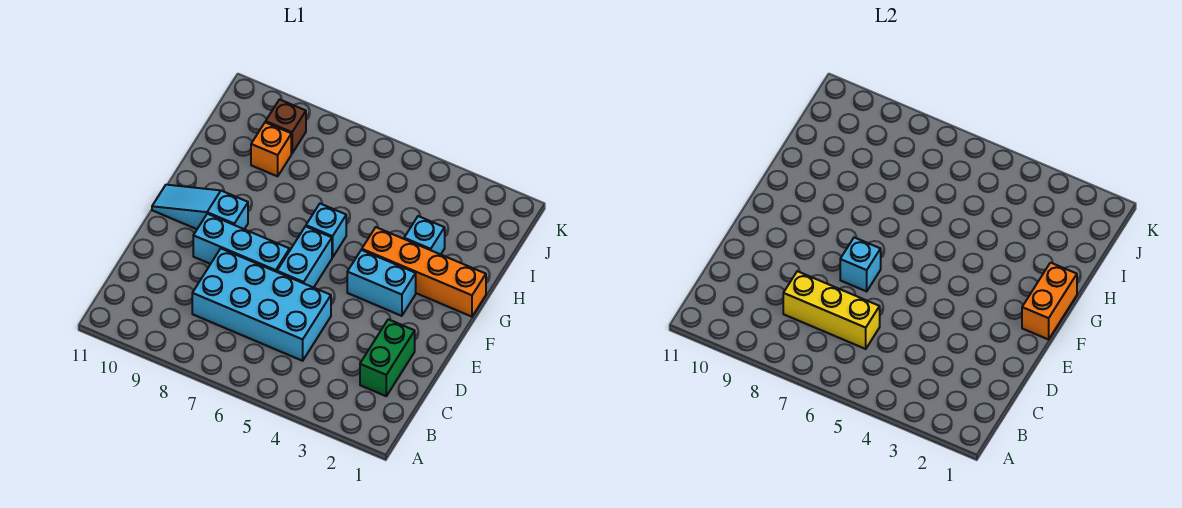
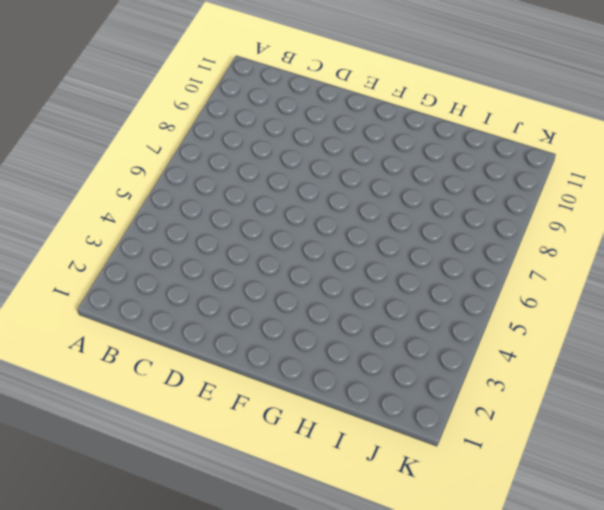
none -> green brick C2:D2 level 1
none -> cyan brick C5:D8 level 1
none -> cyan brick E6:F6 level 1

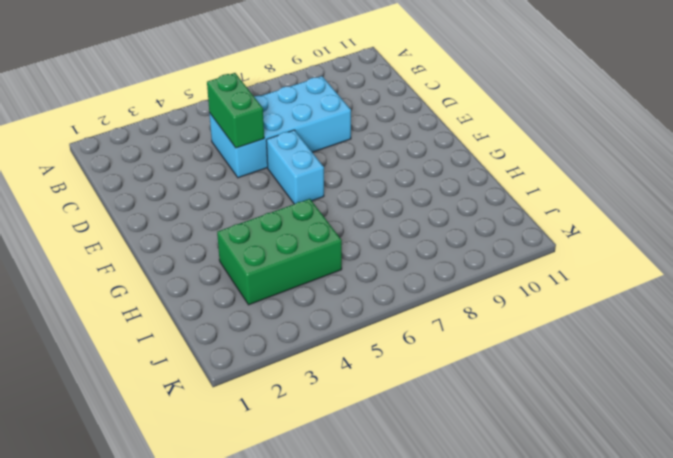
green brick C5:D5 level 2 -> green brick C2:D2 level 1
green brick H3:I5 level 1 -> cyan brick H3 level 1
none -> cyan brick E7:E9 level 1
none -> cyan brick F3:F4 level 1
none -> cyan slope F9:F11 level 1 top 9

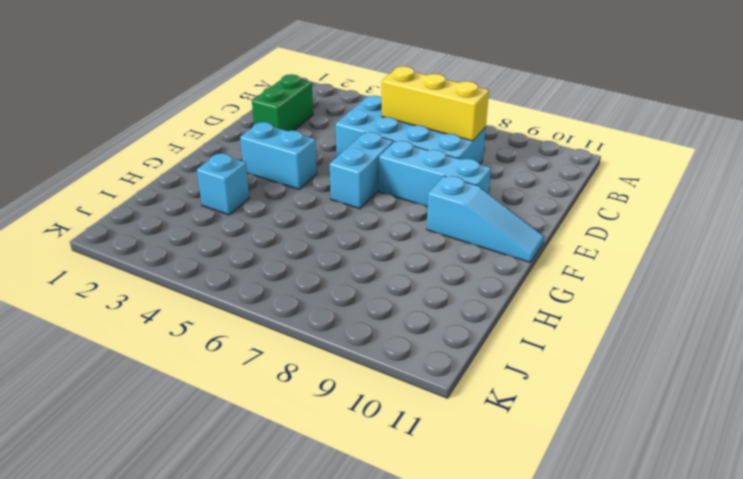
none -> orange brick G1:G4 level 1
none -> cyan brick G6 level 1
none -> orange brick I9 level 1

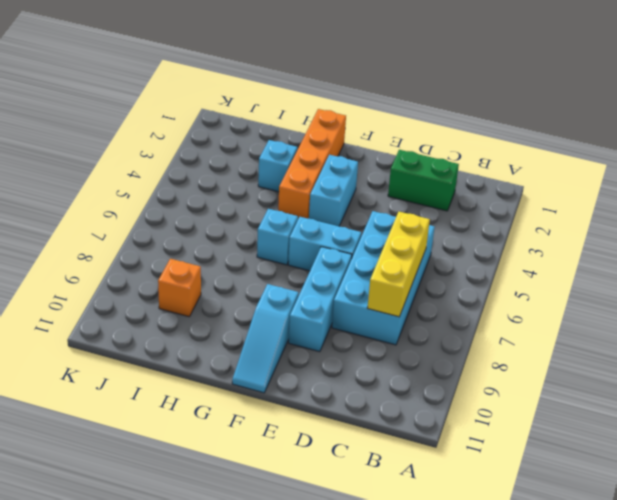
none -> brown brick J9 level 1
none -> cyan brick E7 level 2
none -> orange brick F1:G1 level 2

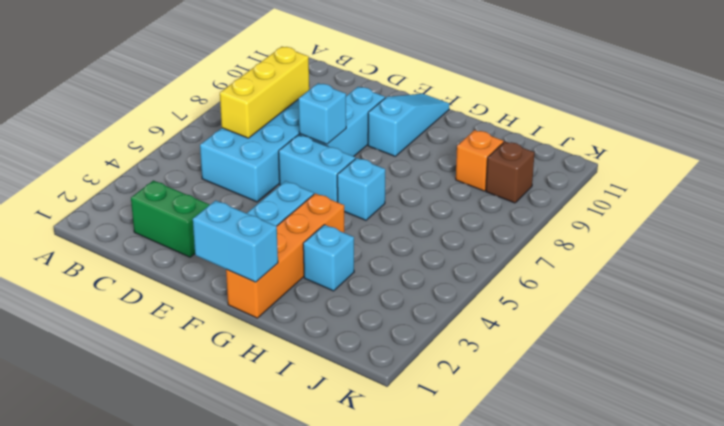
cyan brick F1:G1 level 2 -> orange brick F1:G1 level 2

